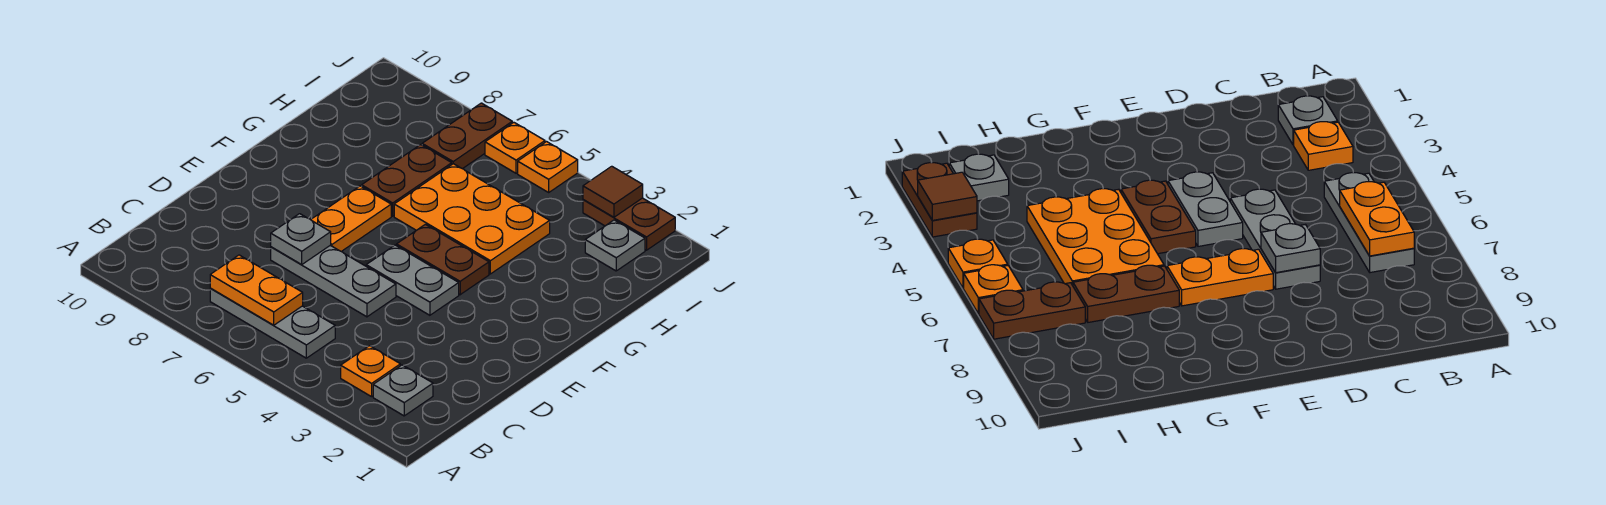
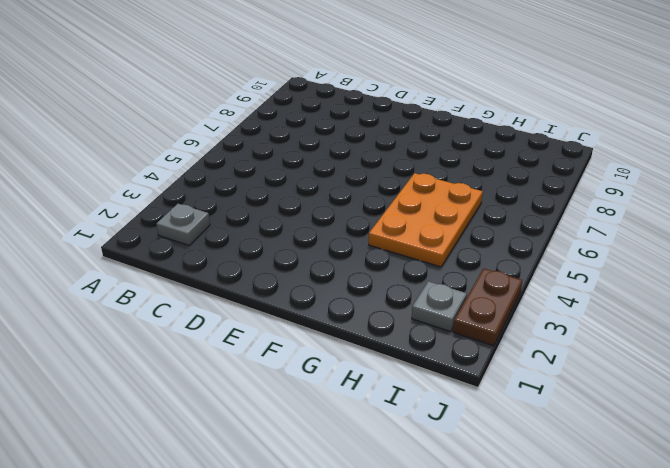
none -> orange plate B3 level 1
none -> grey plate B5:B7 level 1
none -> grey plate D5:D7 level 1

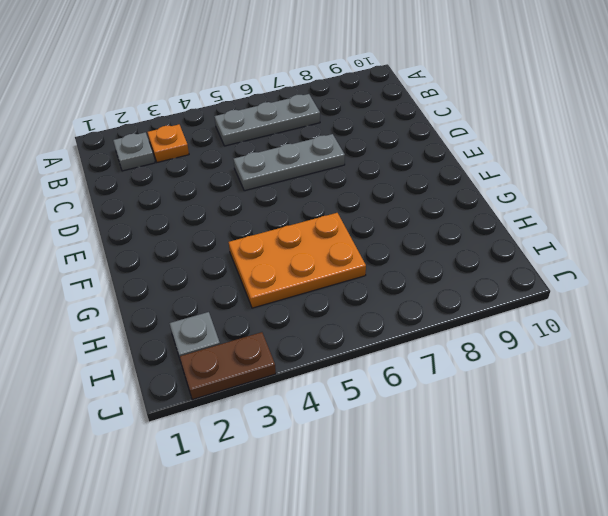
none -> grey plate E4:E5 level 1
none -> orange plate E7:F7 level 1
none -> brown plate F4:F5 level 1

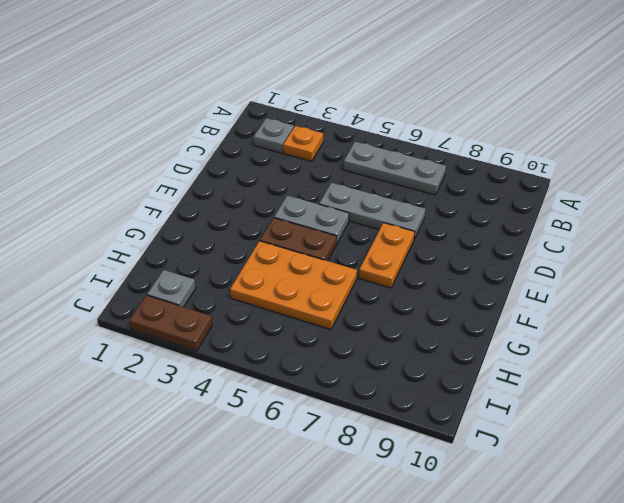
none -> brown plate G7:H7 level 1
none -> brown plate I7:J7 level 1
none -> orange plate J5 level 1

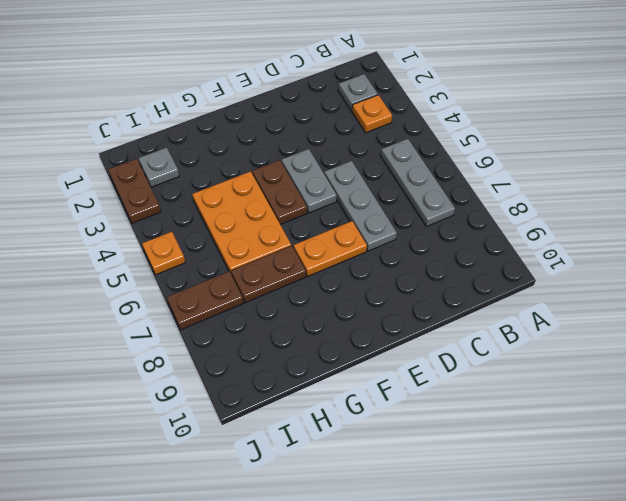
none -> orange plate J6 level 1
none -> orange plate B6:B7 level 2
none -> grey plate D7 level 2

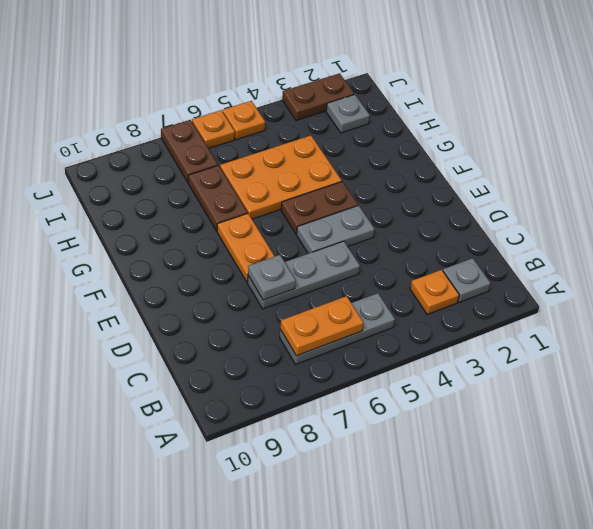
none -> brown tile J3 level 2

